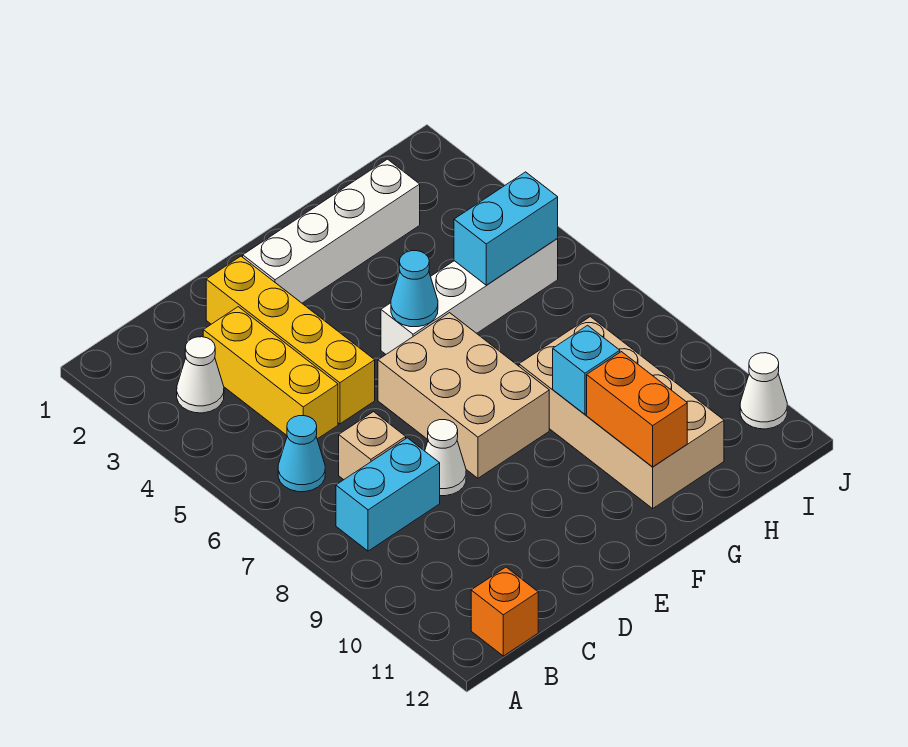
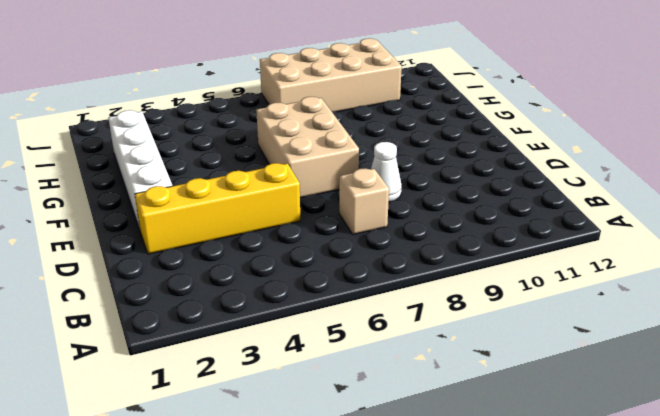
tan brick E6:G7 level 1 -> tan brick E6:F8 level 1
tan brick I7:J10 level 1 -> tan brick G8:H11 level 1
none -> white cone B3 level 1
none -> cyan cone B6 level 1
none -> cyan brick B8:C8 level 1

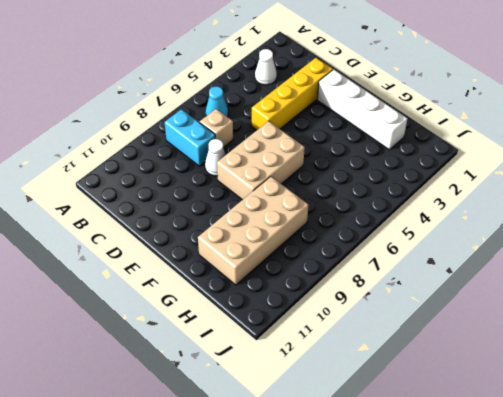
none -> orange brick B12 level 1
none -> yellow brick C3:C5 level 1
none -> white brick F5:I5 level 1

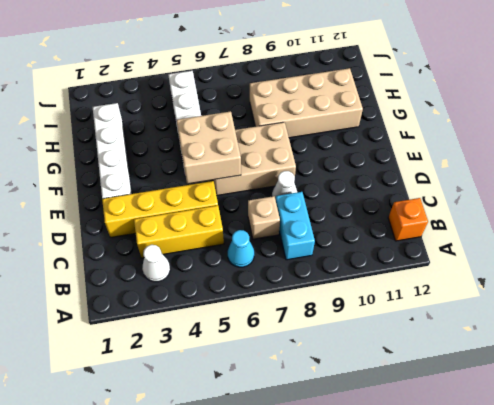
tan brick E5:F6 level 2 -> cyan cone F5 level 2
none -> white cone J11 level 1
none -> cyan brick G9 level 2
none -> orange brick G10:G11 level 2

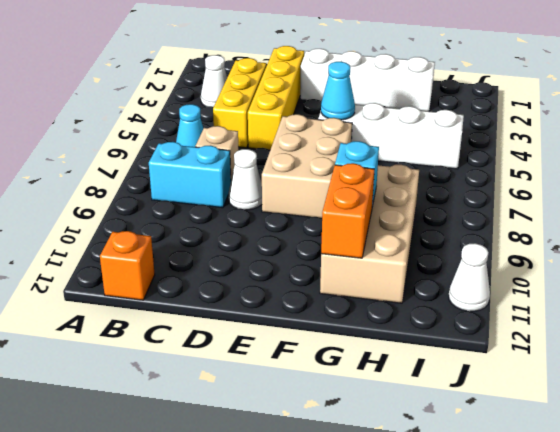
none -> cyan brick H5:I5 level 2

